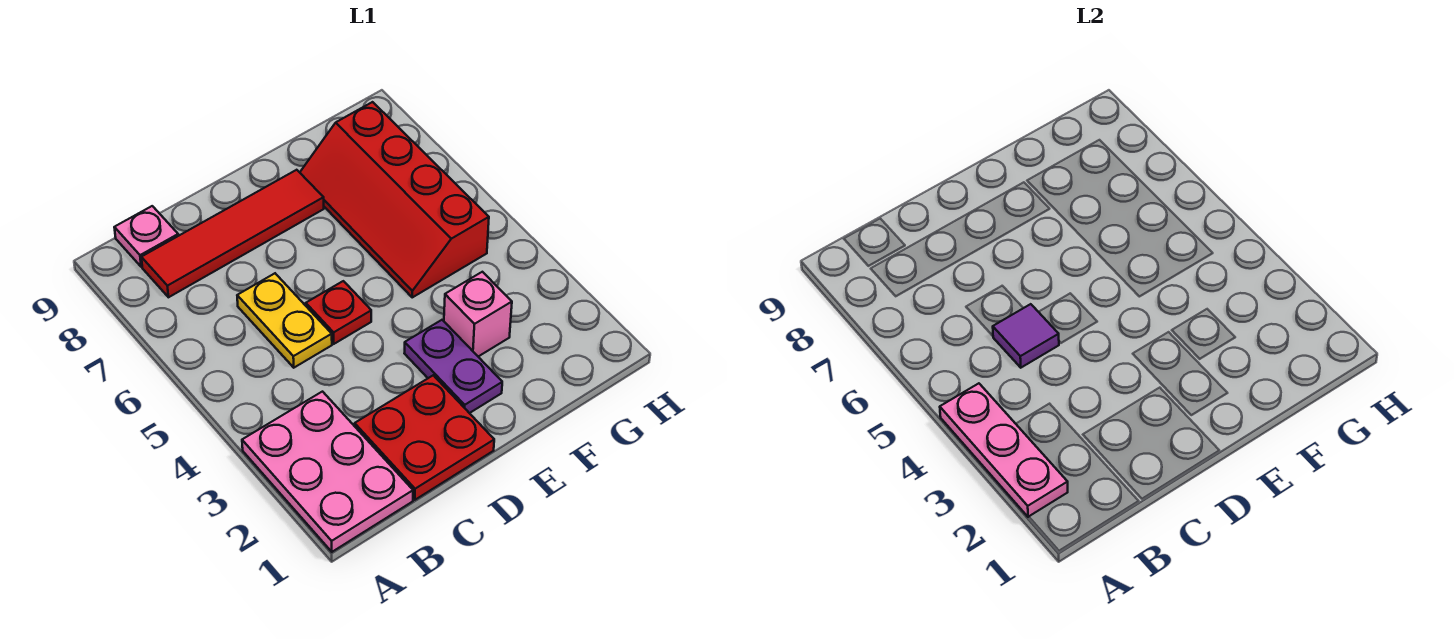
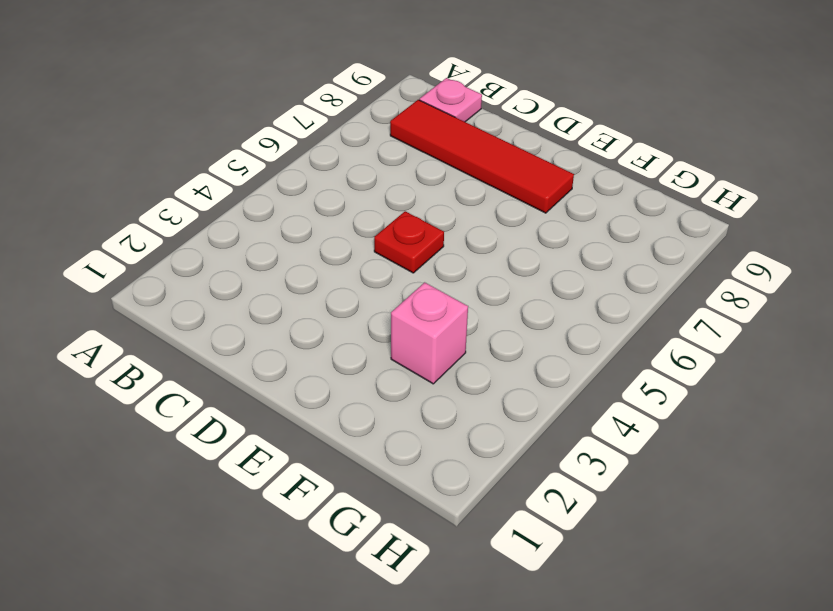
none -> pink plate A1:B3 level 1
none -> red plate C1:D2 level 1

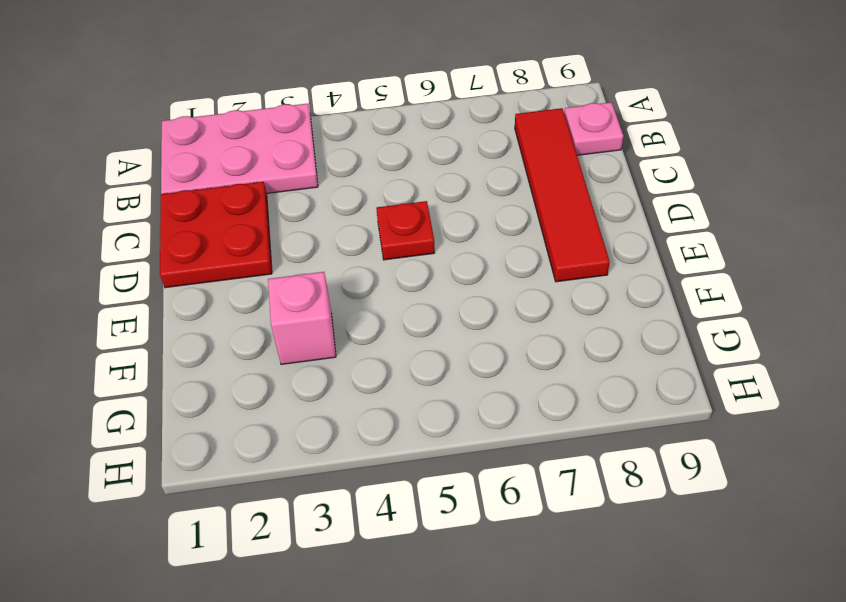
none -> yellow plate C5:C6 level 1
none -> purple plate E2:E3 level 1

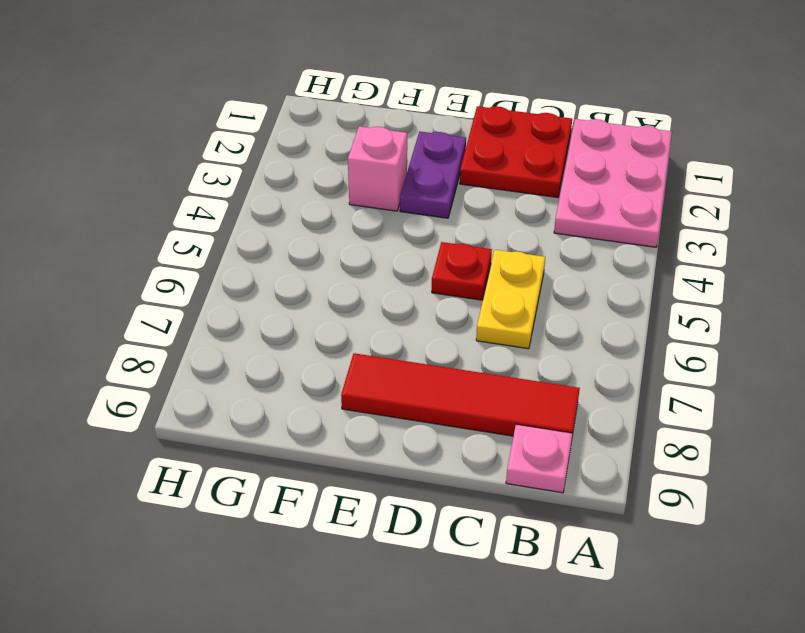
none -> red slope F5:G8 level 1 top G
none -> pink plate A2:A4 level 2

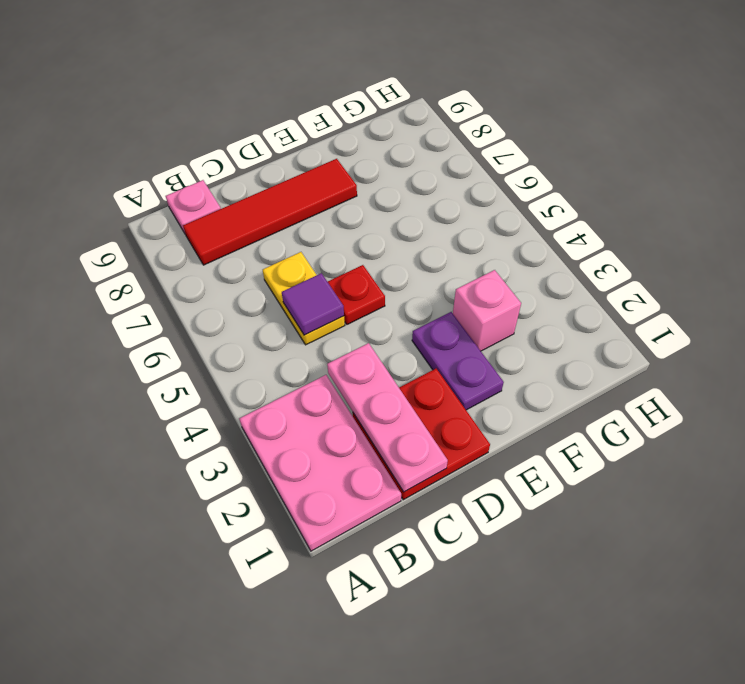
pink plate C1:C3 level 2 -> pink plate A2:A4 level 2
none -> red slope F5:G8 level 1 top G

